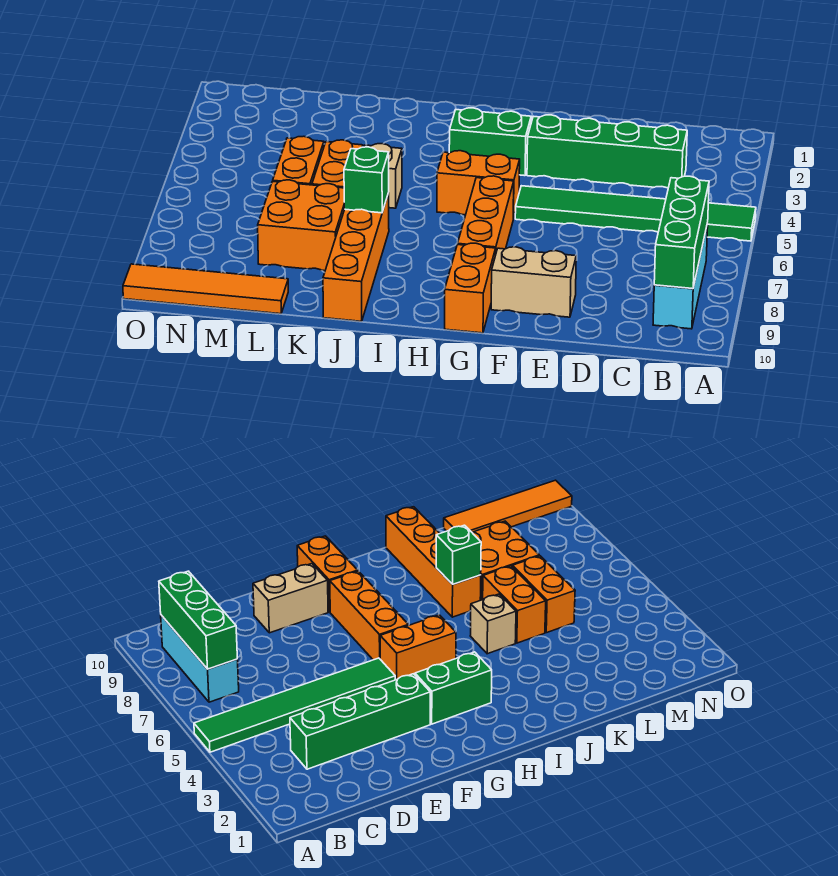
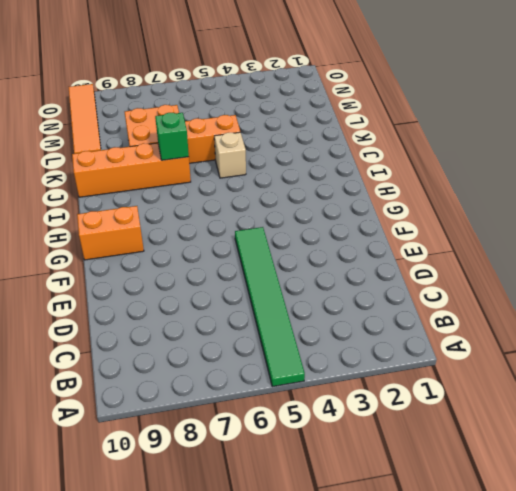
none -> cyan brick B7:B9 level 1
none -> green brick C3:F3 level 1
none -> tan brick E9:F9 level 1

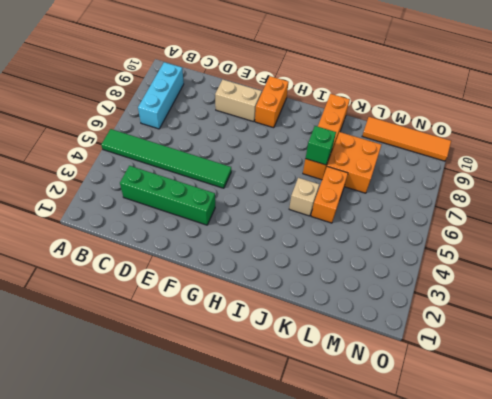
none -> green brick G3:H3 level 1
none -> orange brick G5:H5 level 1
none -> orange brick G6:G8 level 1

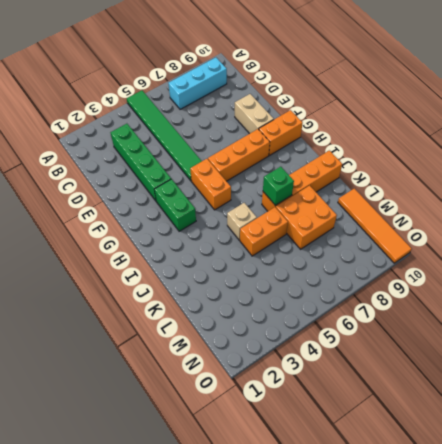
none -> orange brick L5:L6 level 1
none -> green brick B7:B9 level 2

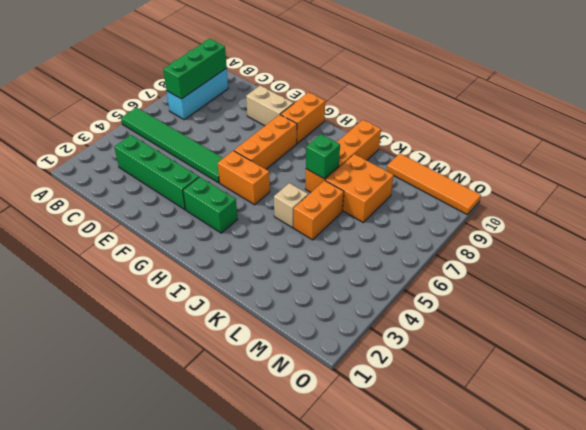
none -> orange brick L5:L6 level 1

